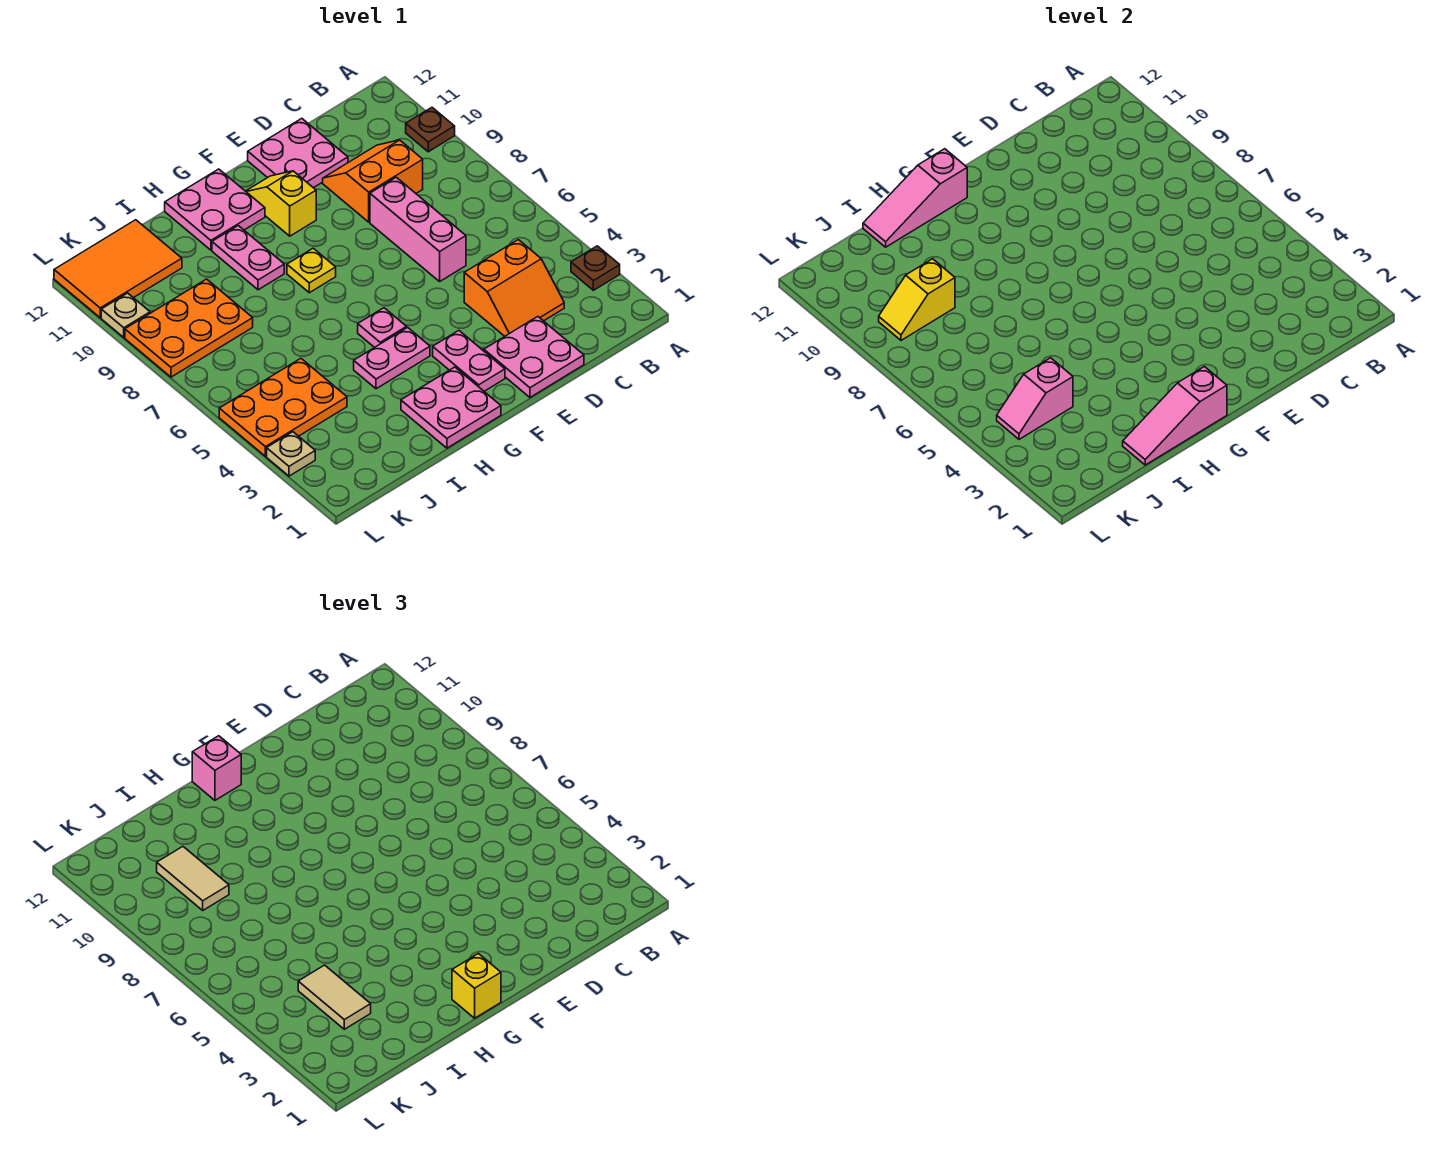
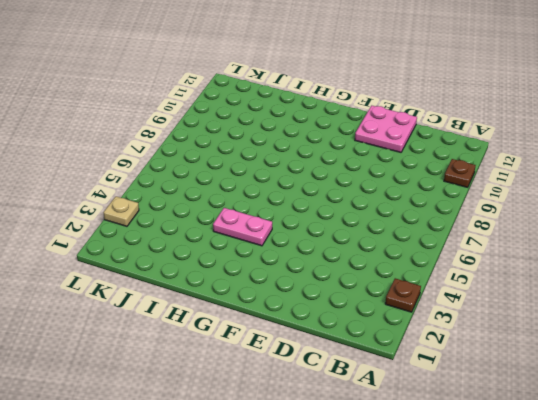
none -> orange slope C3:D4 level 1 top 4
none -> orange slope C9:D10 level 1 top 9
none -> pink plate D1:E2 level 1

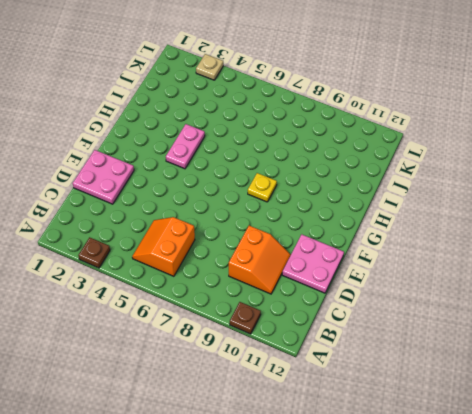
orange slope B5:C6 level 1 top 6 -> orange slope C3:D4 level 1 top 4
none -> pink brick D6:D8 level 1
none -> pink plate F2:F3 level 1
none -> yellow slope F10:F11 level 1 top 10

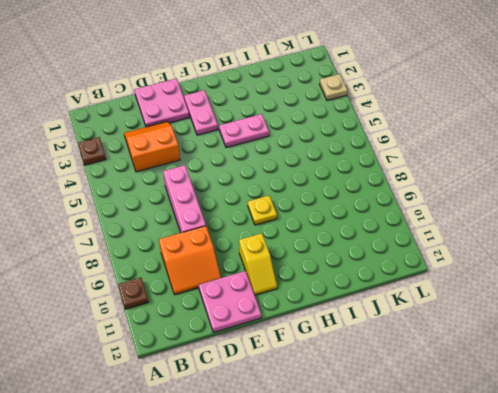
none -> pink plate G1:H2 level 1
none -> pink plate G5 level 1
none -> pink plate G11:H12 level 1

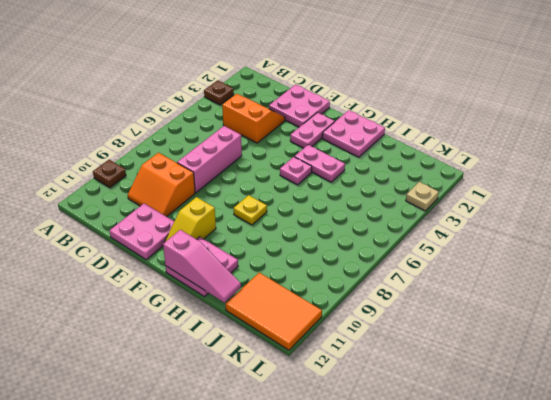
none -> pink plate H9:H10 level 1
none -> orange plate J4:L5 level 1
none -> orange plate J8:L9 level 1

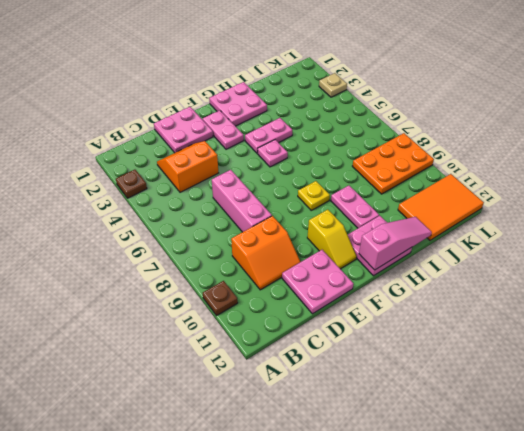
none -> orange plate J4:L5 level 1
none -> tan plate L10 level 1
none -> pink slope G1:I1 level 2 top G

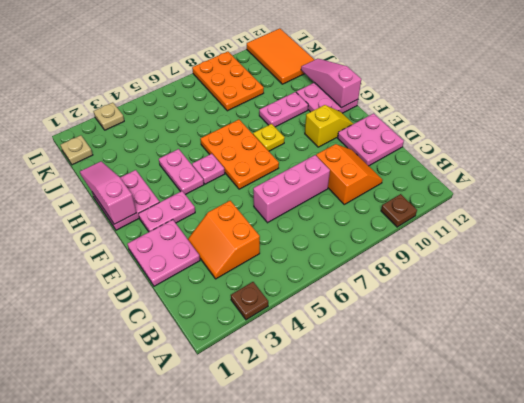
orange plate F6:H7 level 1 -> orange plate J4:L5 level 1
tan plate K1 level 1 -> tan plate L10 level 1
none -> pink slope J4:K4 level 2 top J
none -> yellow slope J9:K9 level 2 top J
none -> yellow brick G1 level 3

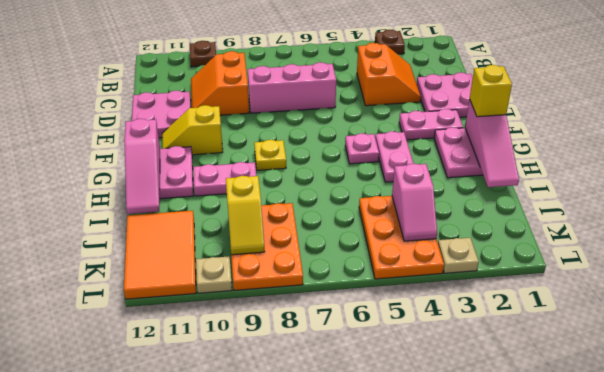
none -> pink brick G12 level 3
none -> tan tile J3:J4 level 3
none -> tan tile J9:J10 level 3

